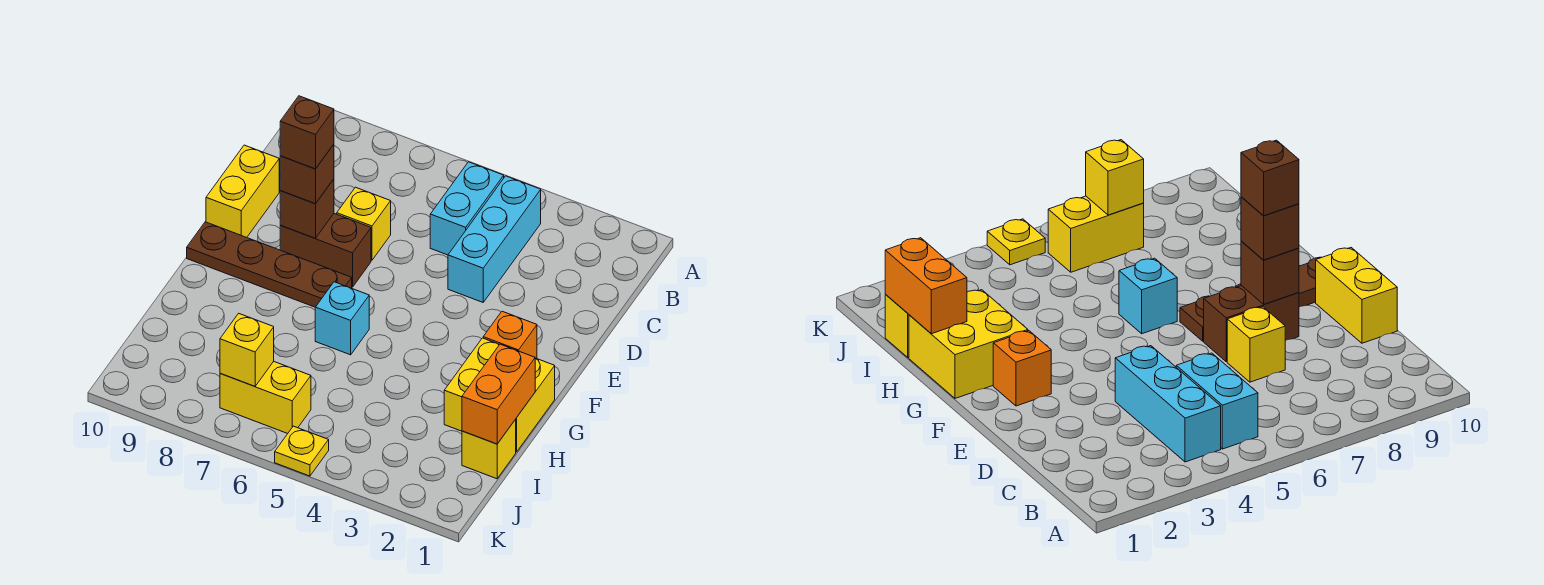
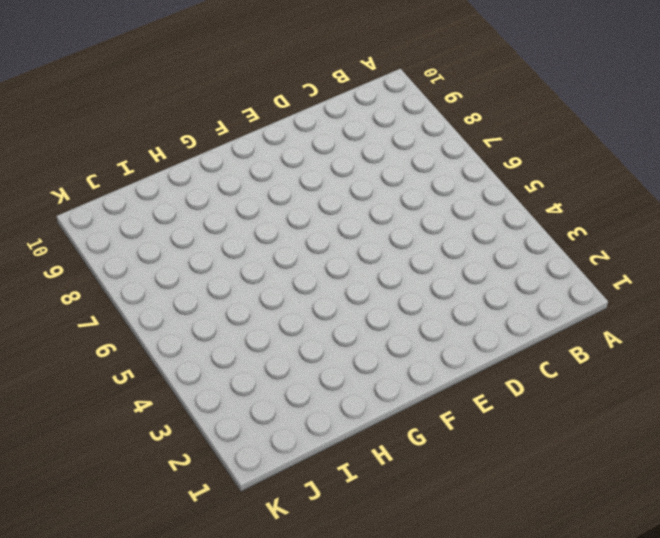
none -> cyan brick B4:D4 level 1
none -> cyan brick B5:C5 level 1
none -> yellow brick D7 level 1

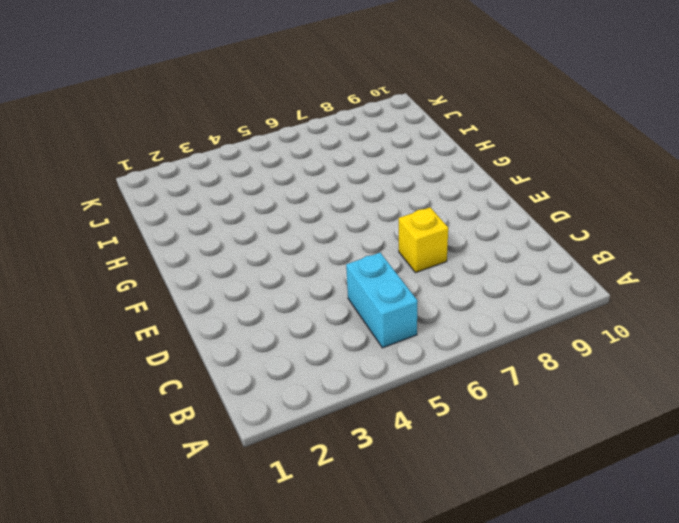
none -> cyan brick B4:D4 level 1
none -> yellow brick D10:E10 level 1
none -> brown brick E7:E8 level 1

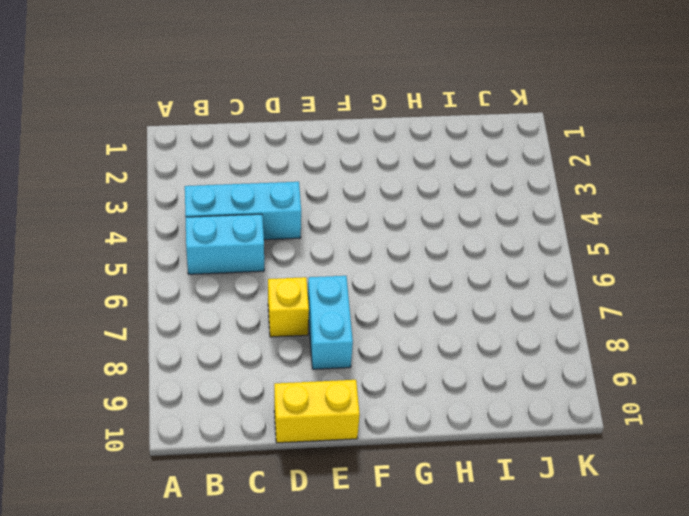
cyan brick E7:E8 level 1 -> brown brick E7:E8 level 1
none -> orange brick F2 level 1
none -> brown plate F7:F10 level 1
none -> yellow brick G1:H2 level 1

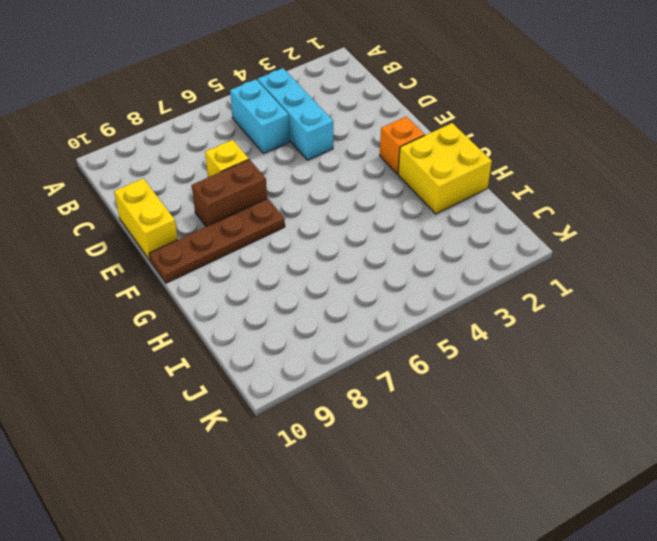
none -> cyan brick G6 level 1
none -> yellow brick I1 level 1
none -> yellow brick J6:J7 level 1

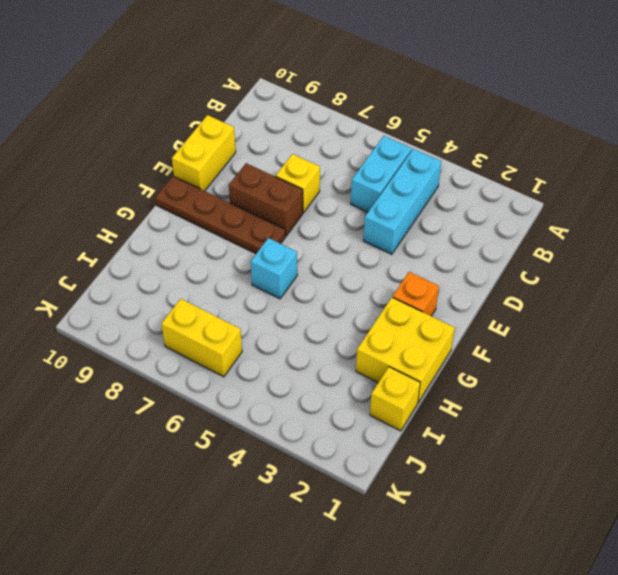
none -> yellow plate K5 level 1
none -> brown brick E8 level 2
none -> orange brick H1:I1 level 2

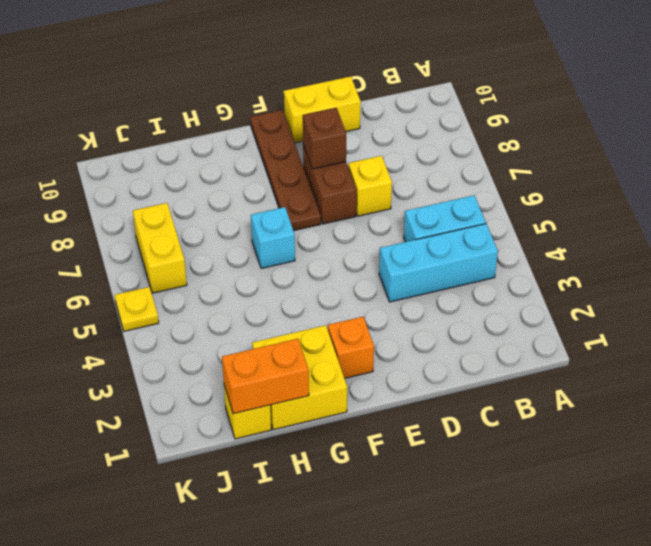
none -> yellow brick J7 level 2
none -> brown brick E8 level 3
none -> brown brick E8 level 4

